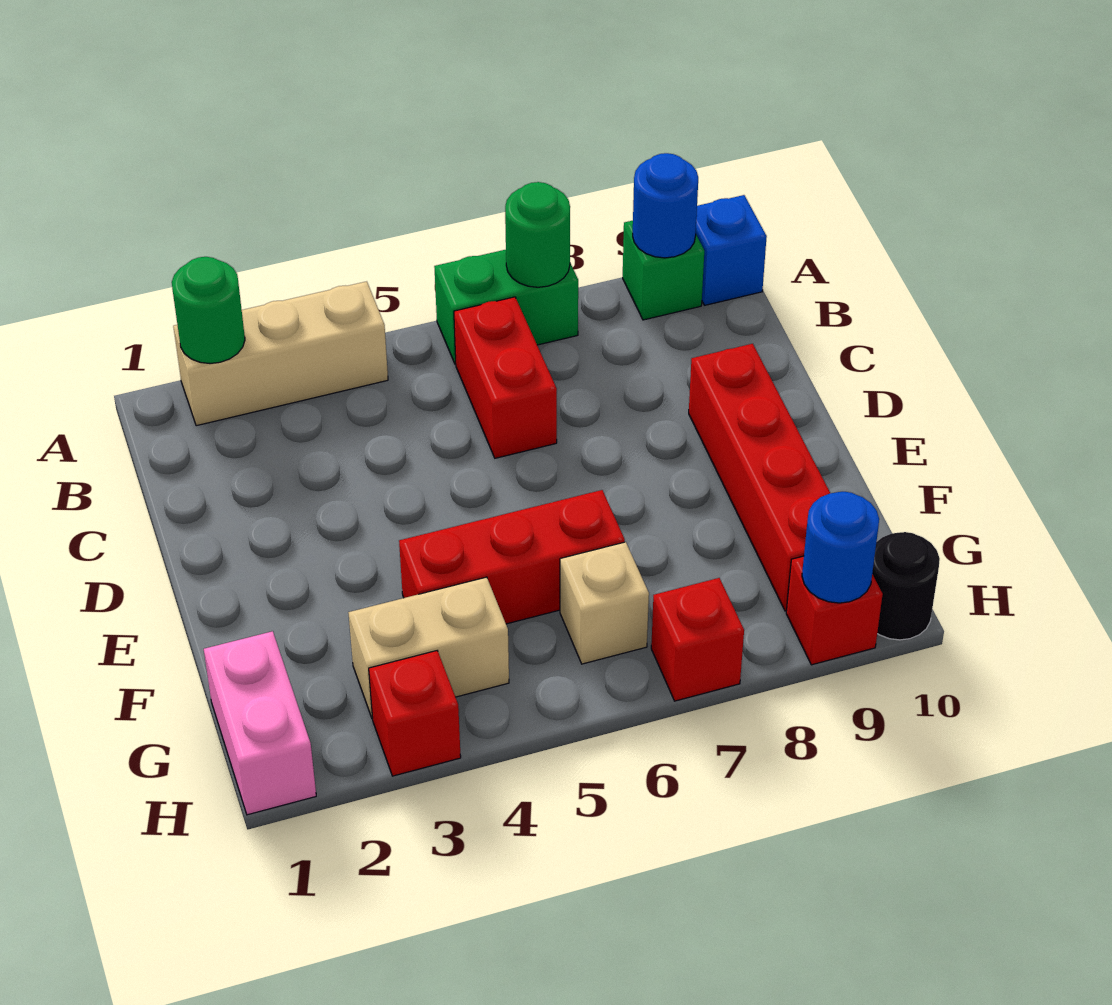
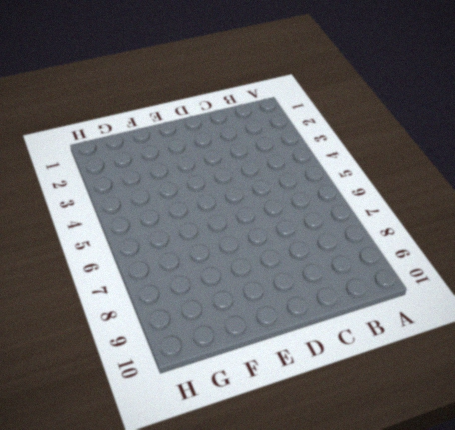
none -> tan brick A2:A4 level 1
none -> green brick A6:A7 level 1
none -> green brick A9 level 1

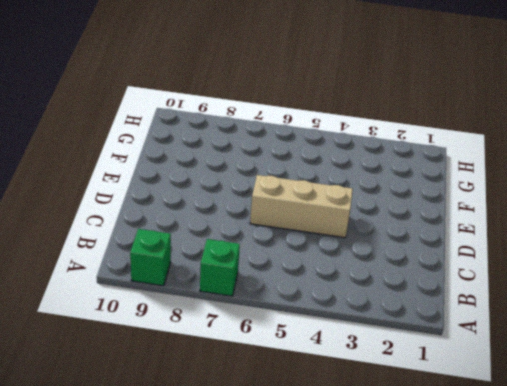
green brick A7 level 1 -> green brick A6:A7 level 1
tan brick D4:D6 level 1 -> tan brick A2:A4 level 1
none -> blue brick A10 level 1
none -> red brick B6:C6 level 1
none -> red brick D9:G9 level 1

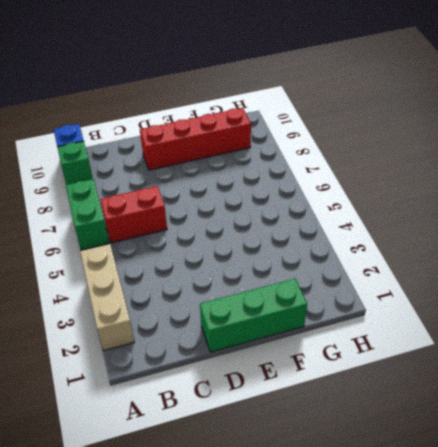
green brick D1:F1 level 1 -> none
none -> red brick F4:F6 level 1
none -> pink brick G1:H1 level 1
none -> tan brick G3:G4 level 1

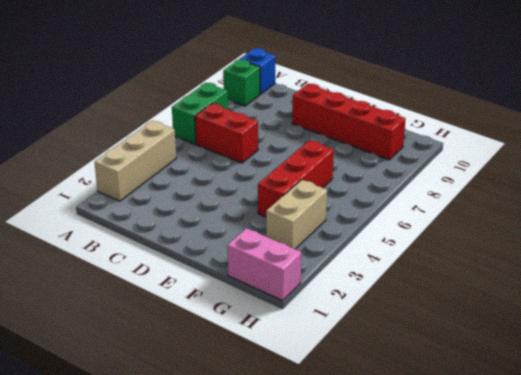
none -> tan brick G6 level 1
none -> red brick H3 level 1
none -> red brick H7 level 1

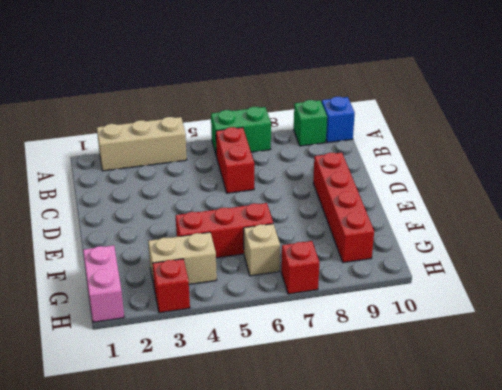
none -> red brick H9 level 1
none -> black round brick H10 level 1
none -> green round brick A2 level 2

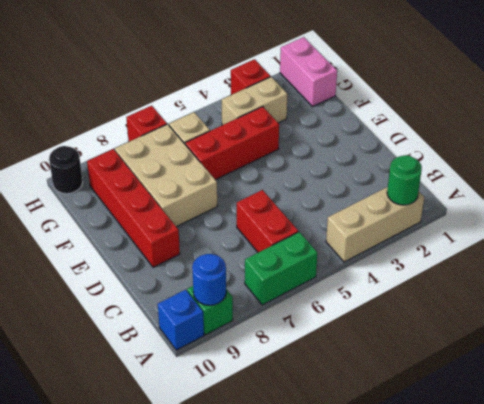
tan brick E7:G8 level 1 -> none
none -> red brick H9 level 1
none -> green round brick A7 level 2
none -> blue round brick H9 level 2

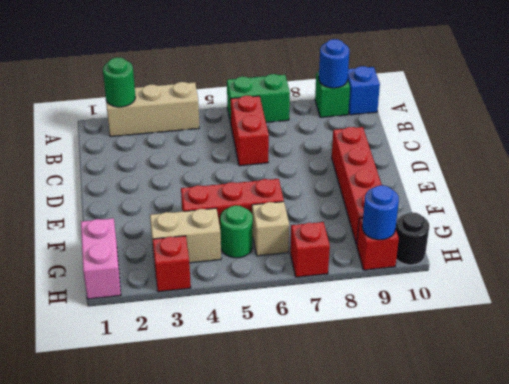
green round brick G5 level 1 -> green round brick A7 level 2

